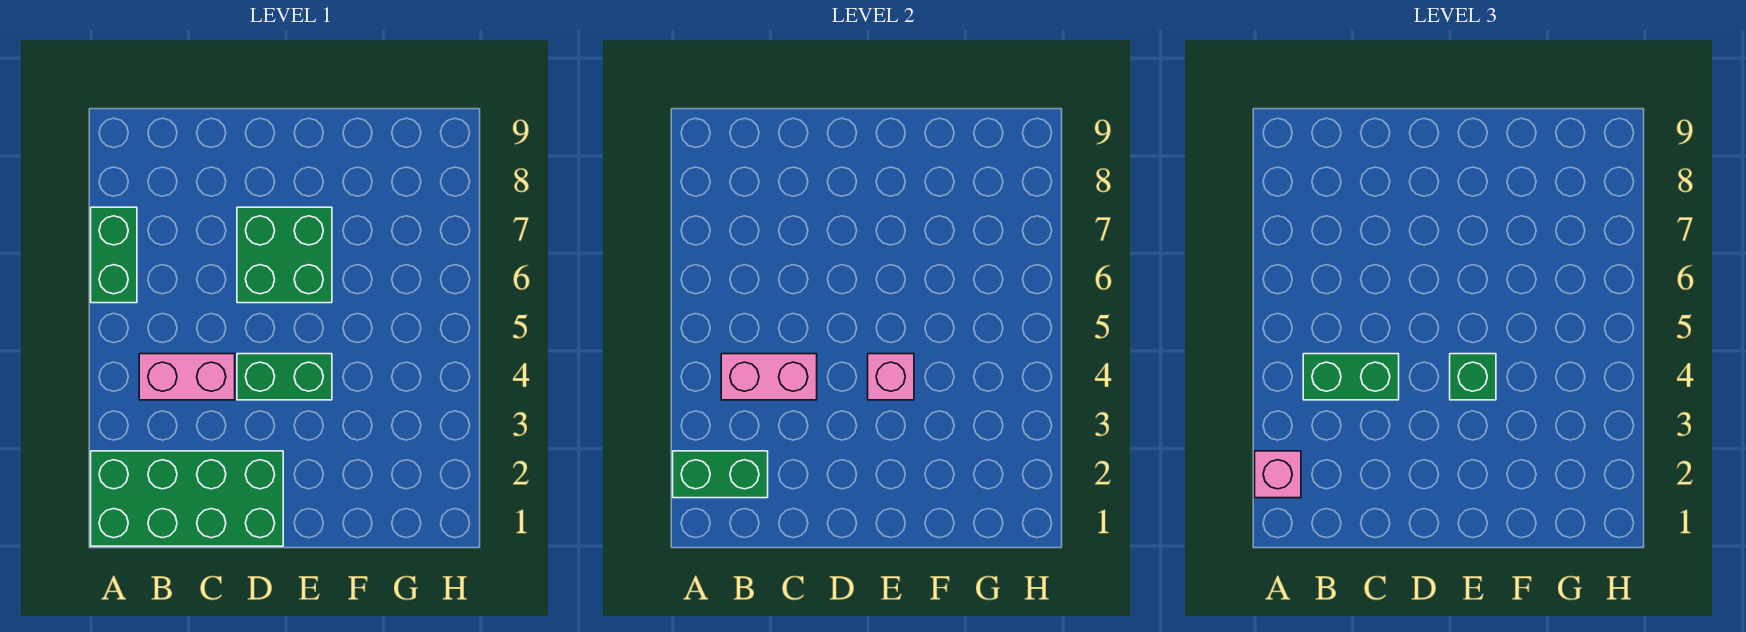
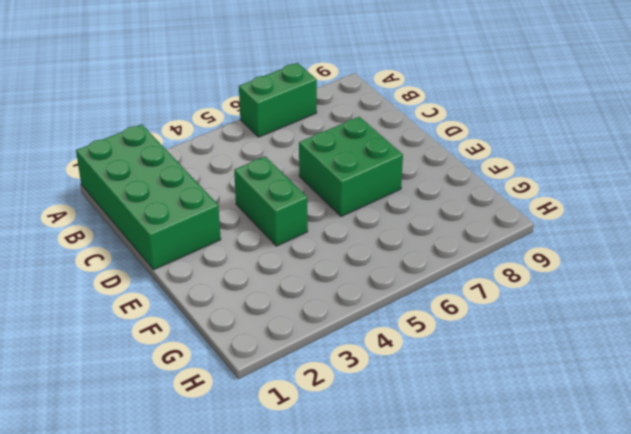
none -> pink brick B4:C4 level 1
none -> green brick A2:B2 level 2

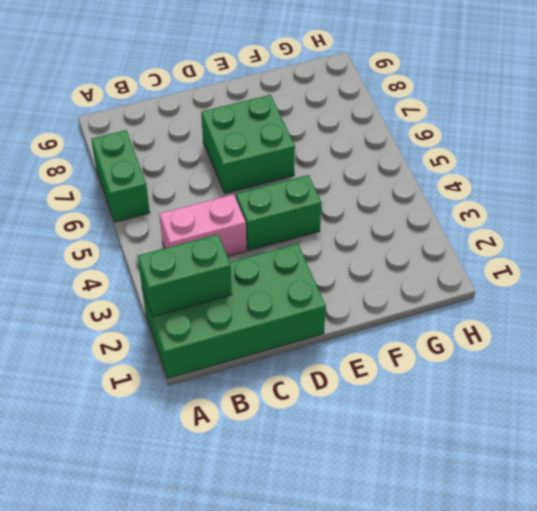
none -> pink brick B4:C4 level 2
none -> pink brick E4 level 2

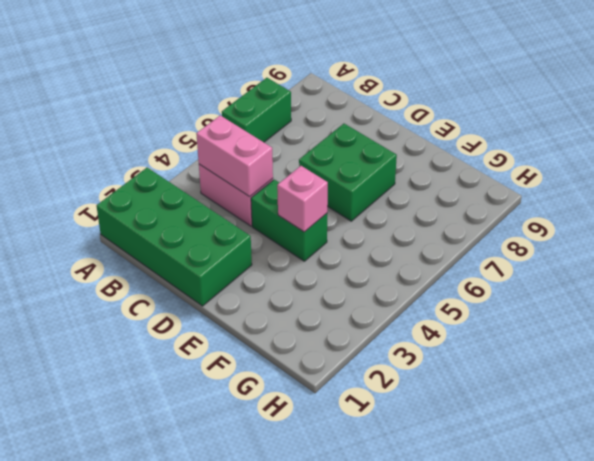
none -> green brick A2:B2 level 2
none -> pink brick A2 level 3

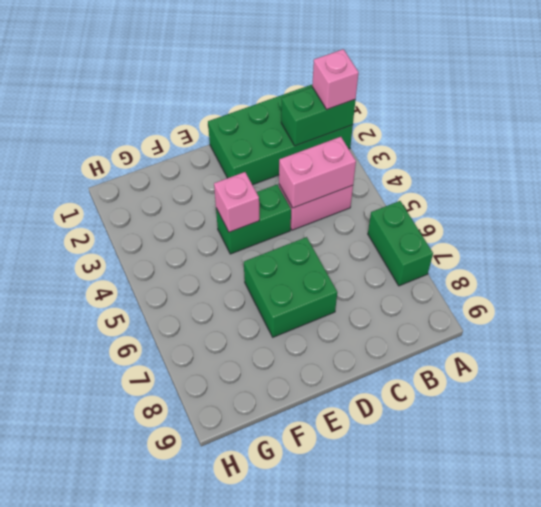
none -> green brick B4:C4 level 3
none -> green brick E4 level 3

